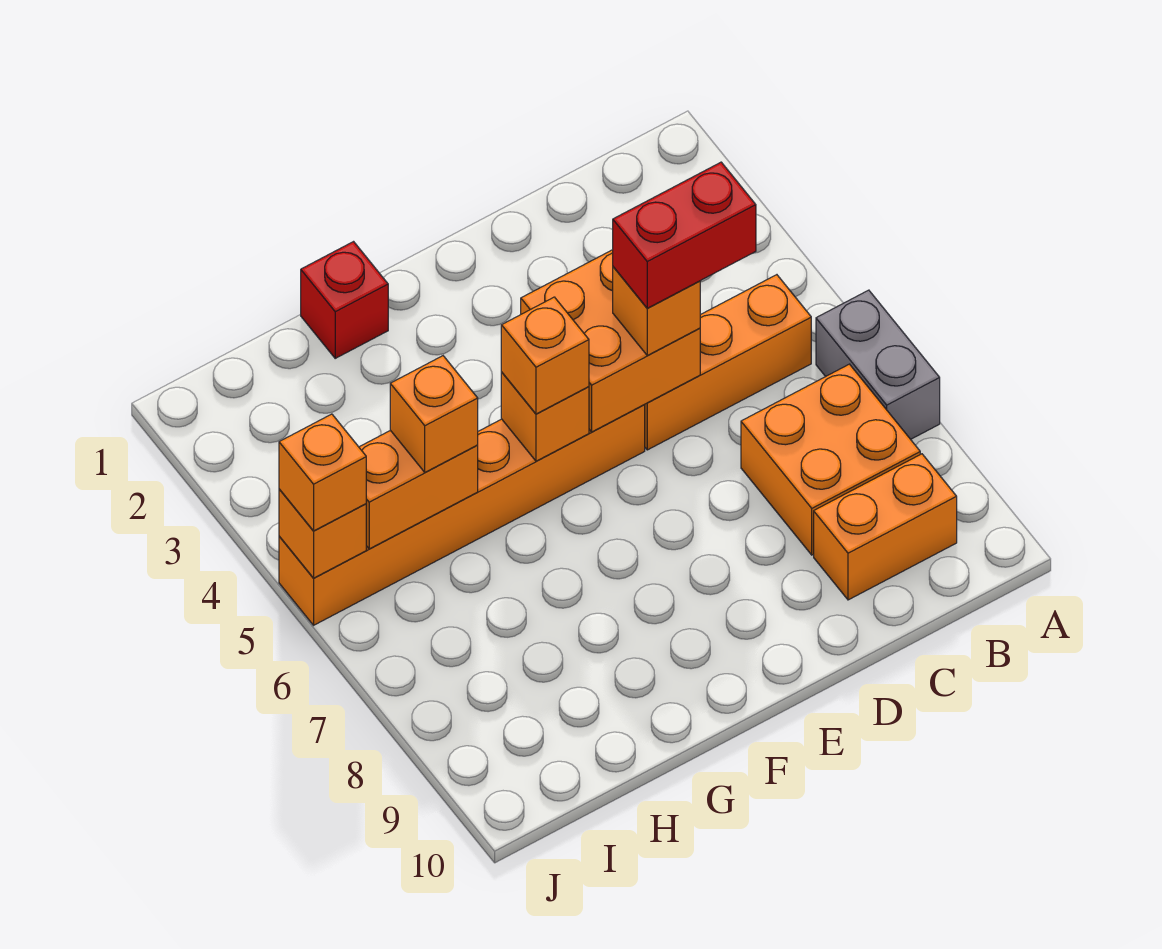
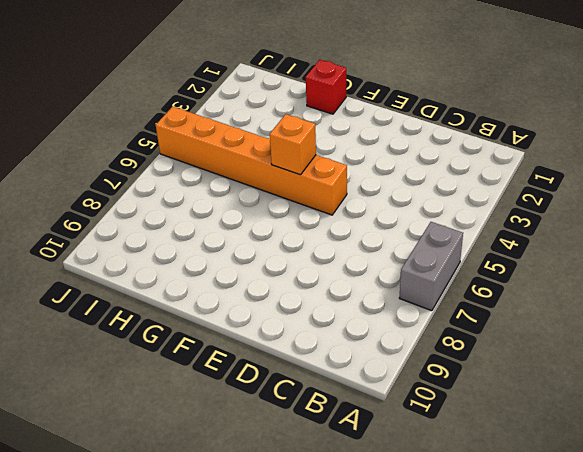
none -> orange brick B5:D5 level 1
none -> orange brick B7:C8 level 1
none -> orange brick B9:C9 level 1

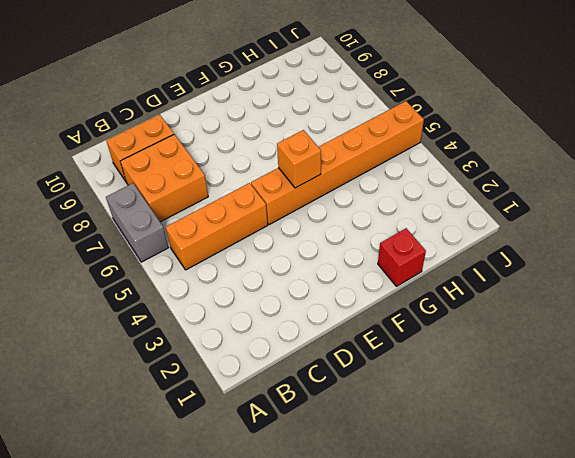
none -> orange brick D4:E5 level 2
none -> orange brick H5:I5 level 2
none -> orange brick J5 level 2

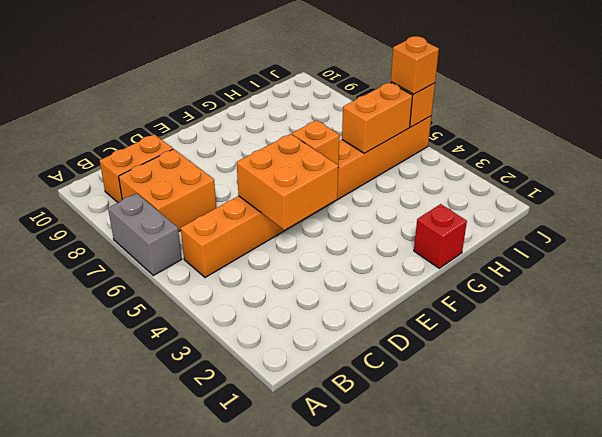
none -> orange brick D5 level 3
none -> orange brick F5 level 3
none -> orange brick H5 level 3

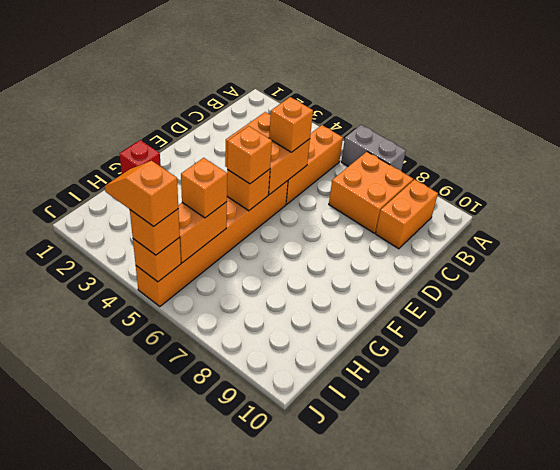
orange slope J4:J5 level 4 top 5 -> none
none -> red brick C5:D5 level 4

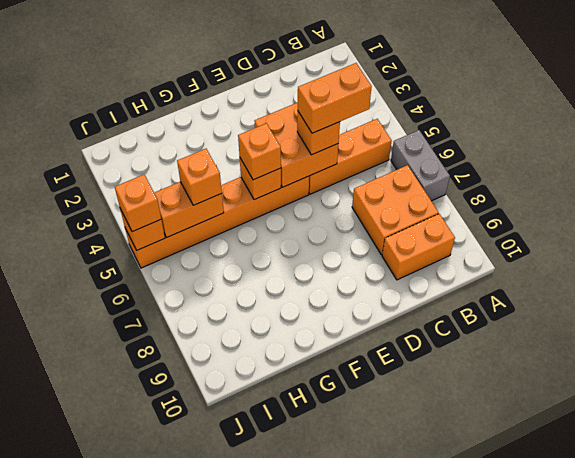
orange brick C5:D5 level 4 -> red brick C5:D5 level 4
none -> red brick G1 level 1

